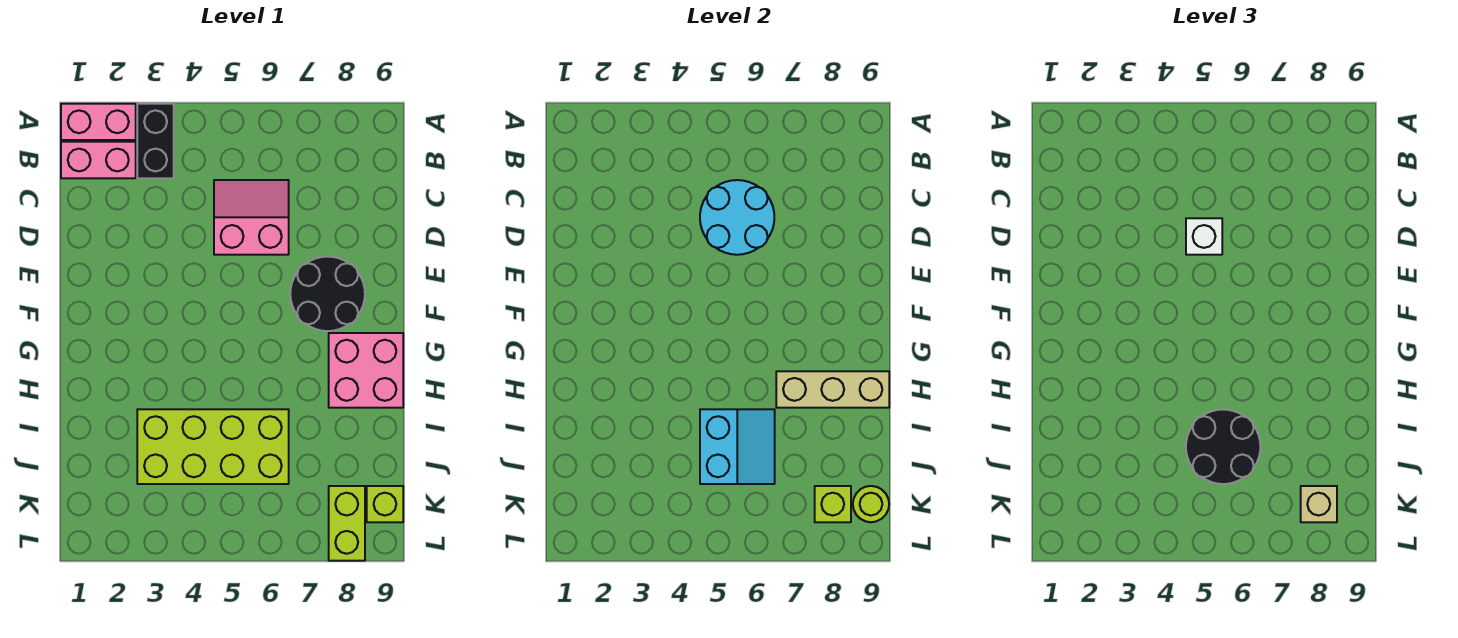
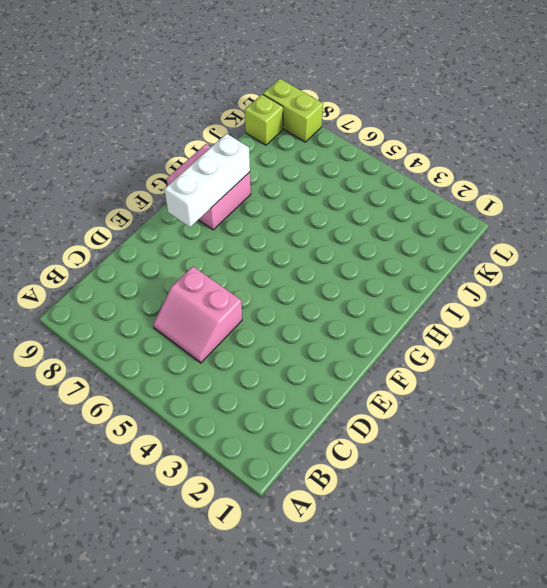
white brick F8:H8 level 2 -> tan brick H7:H9 level 2
lime brick L8:L9 level 1 -> lime brick K8:L8 level 1
none -> pink brick A1:A2 level 1
none -> black brick A3:B3 level 1
none -> pink brick B1:B2 level 1

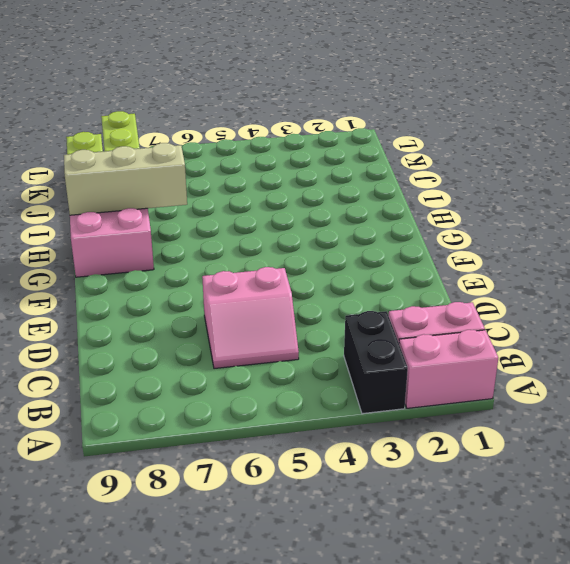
none -> black round brick E7:F8 level 1
none -> lime brick I3:J6 level 1
none -> cyan round brick C5:D6 level 2

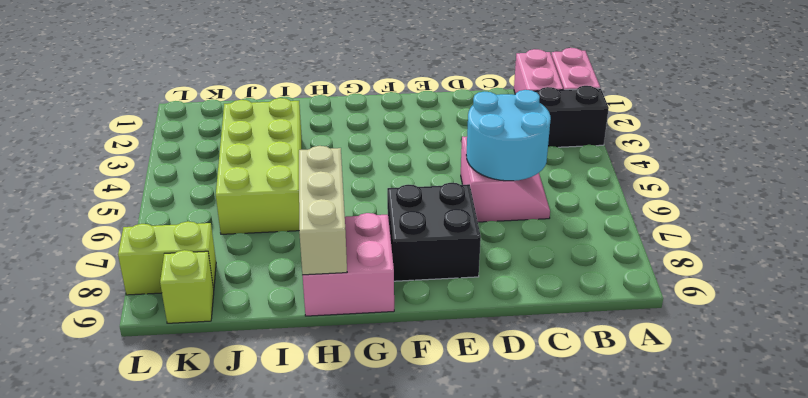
black brick E7:F8 level 1 -> black round brick E7:F8 level 1
none -> cyan slope I5:J6 level 2 top 5
none -> lime brick K8 level 2
none -> lime round brick K9 level 2

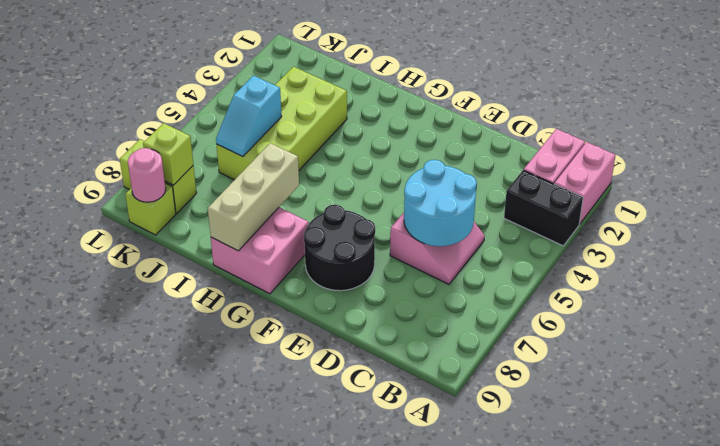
cyan slope J5:J6 level 2 top 5 -> cyan slope I5:J6 level 2 top 5
pink round brick K9 level 2 -> lime round brick K9 level 2
none -> white brick D5 level 3
none -> black round brick I5:J6 level 3
none -> tan brick K8 level 3

